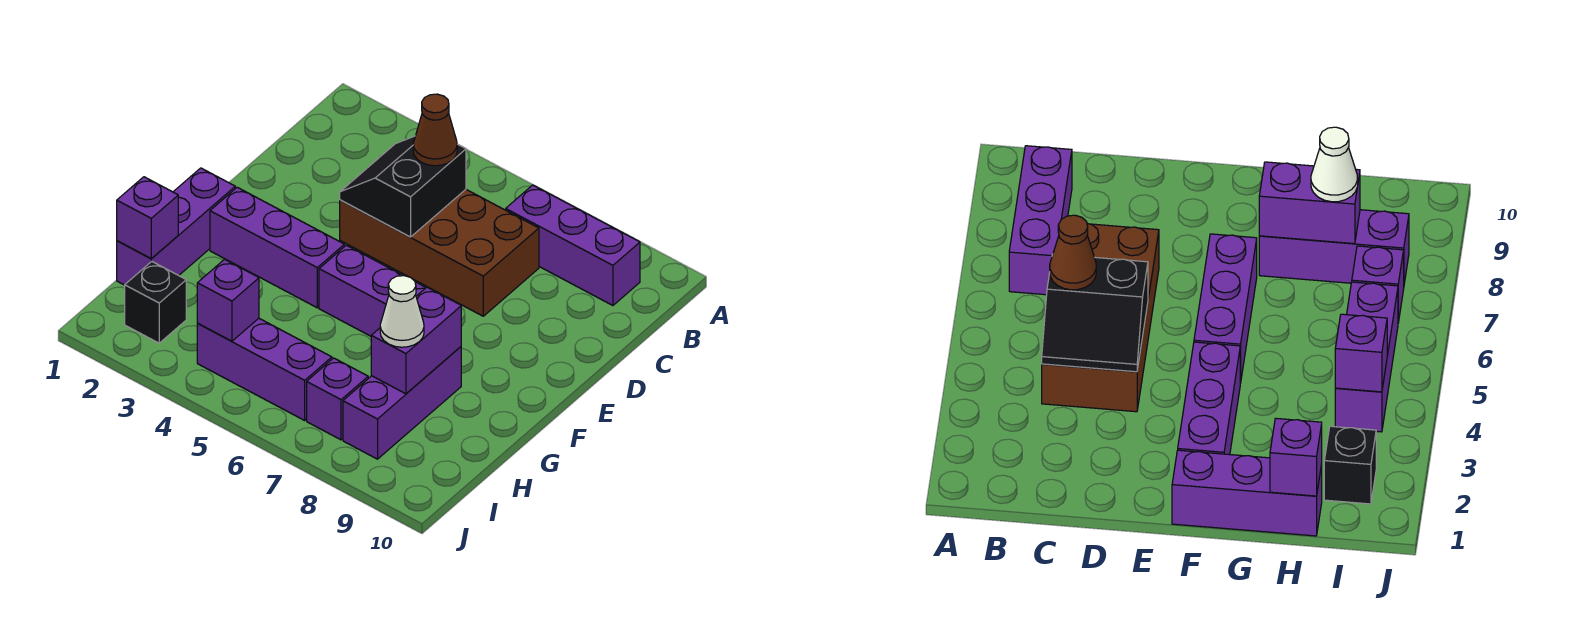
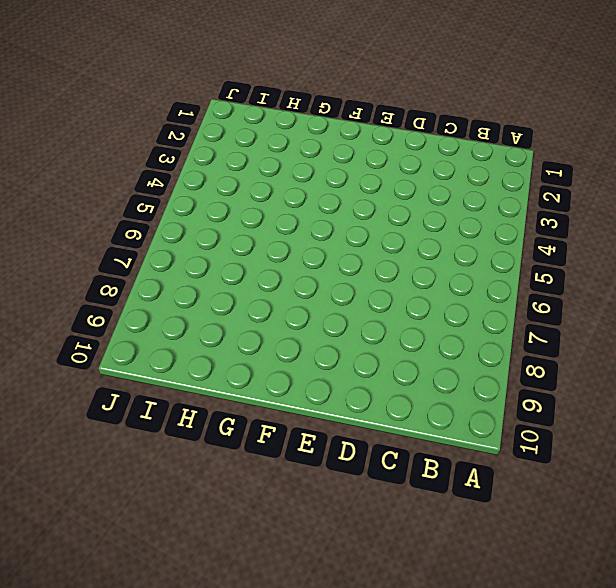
none -> purple brick B7:B9 level 1
none -> brown brick C4:D7 level 1
none -> purple brick F1:H1 level 1

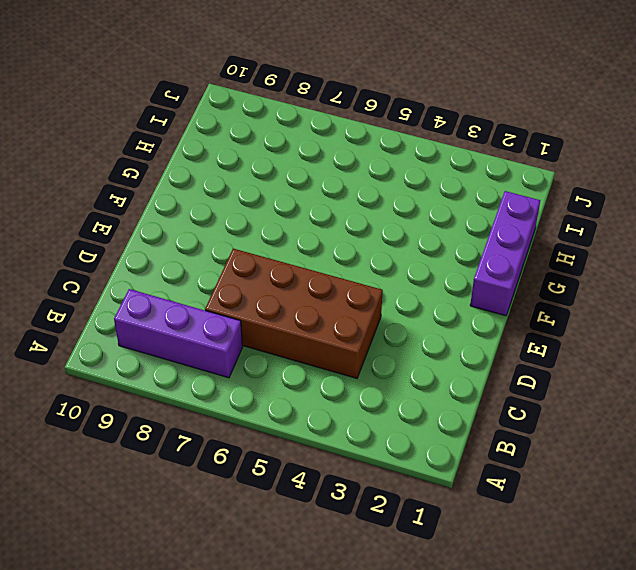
none -> purple brick F2:F4 level 1
none -> purple brick F5:F7 level 1
none -> purple brick G8:I8 level 1

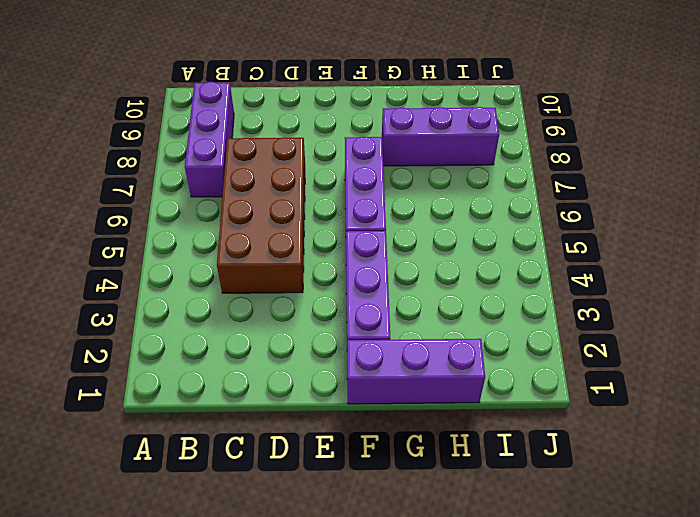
none -> black brick I2 level 1
none -> purple brick I4:I6 level 1
none -> purple brick I7 level 1

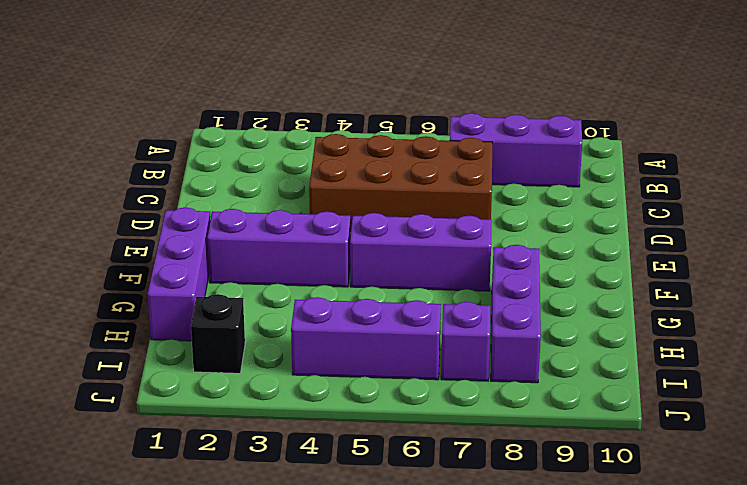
none -> black slope C4:D5 level 2 top 5
none -> purple brick G8:H8 level 2
none -> purple brick H1 level 2

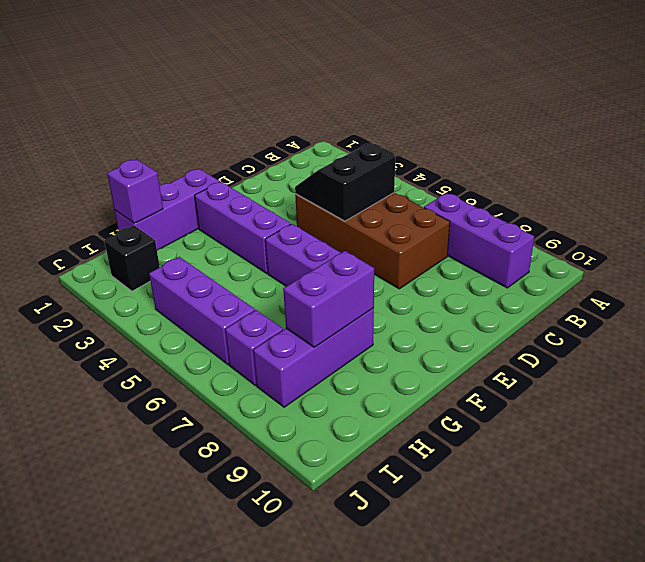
none -> purple brick I4 level 2
none -> brown cone C5 level 3
none -> white cone H8 level 3

